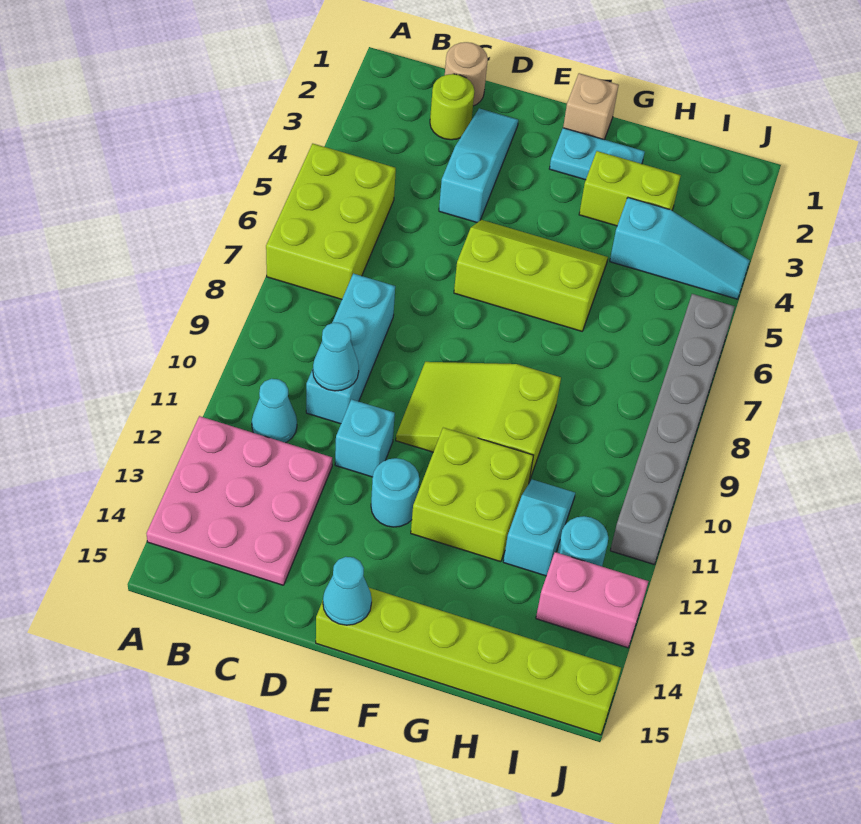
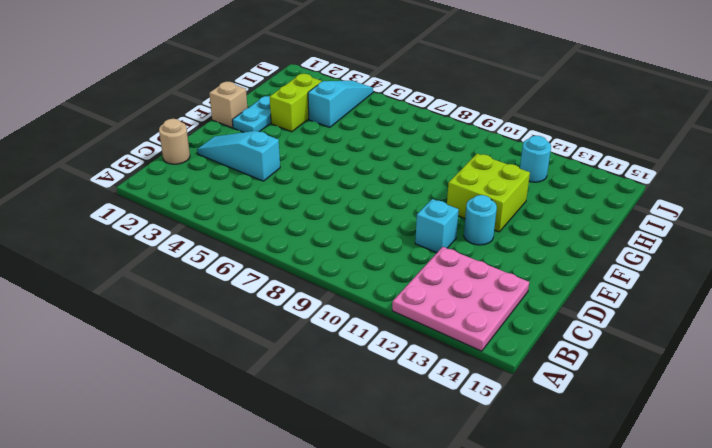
none -> lime brick A5:B7 level 1
none -> cyan cone B11 level 1
none -> lime round brick C2 level 1

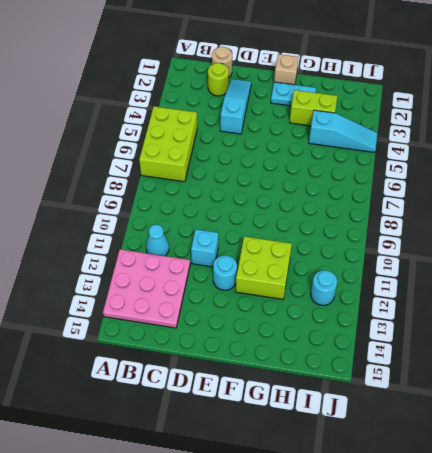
none -> cyan brick C8:C10 level 1
none -> lime slope E5:G6 level 1 top 6
none -> lime slope E9:G10 level 1 top G

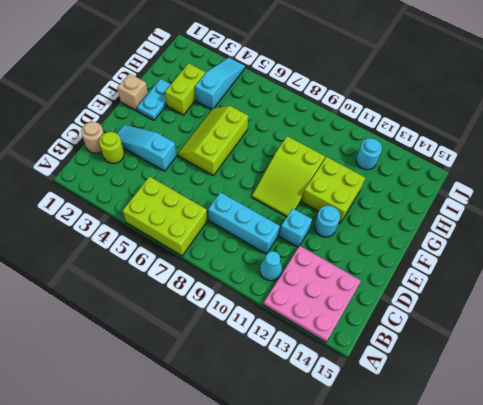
none -> lime brick E15:J15 level 1
none -> cyan slope H11:H12 level 1 top 12
none -> pink brick I13:J13 level 1

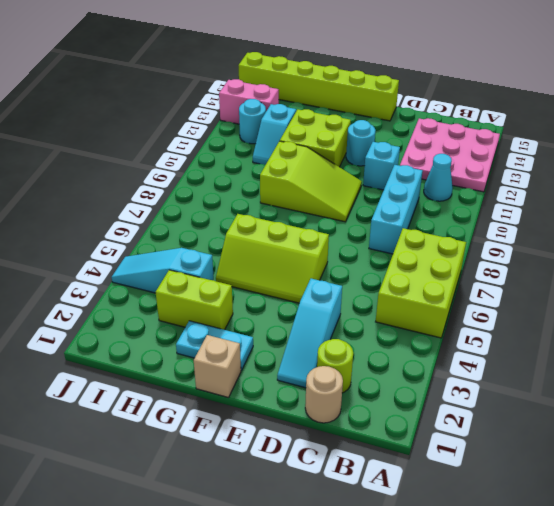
none -> grey brick J6:J11 level 1
none -> cyan cone C10 level 2
none -> cyan cone E15 level 2

